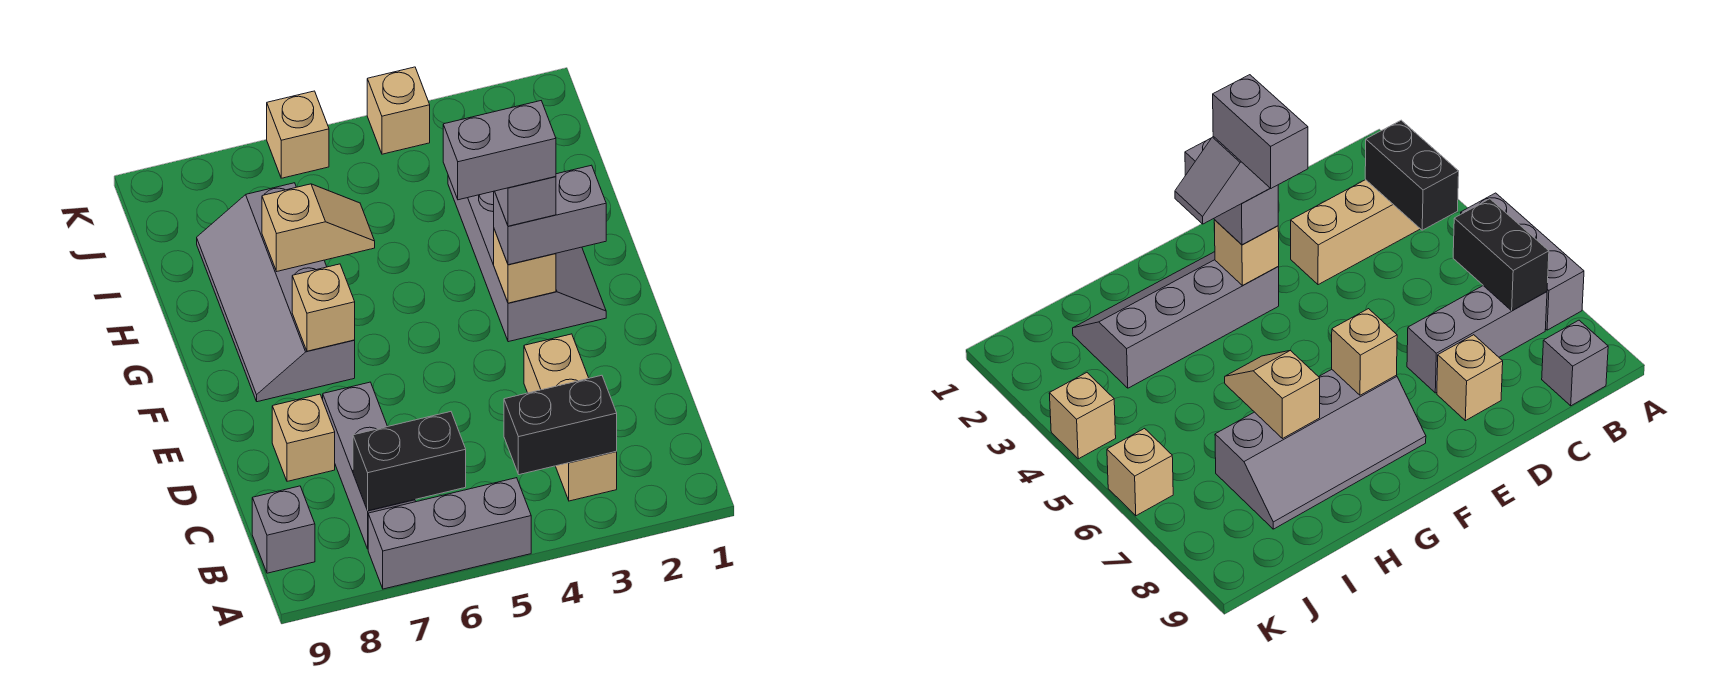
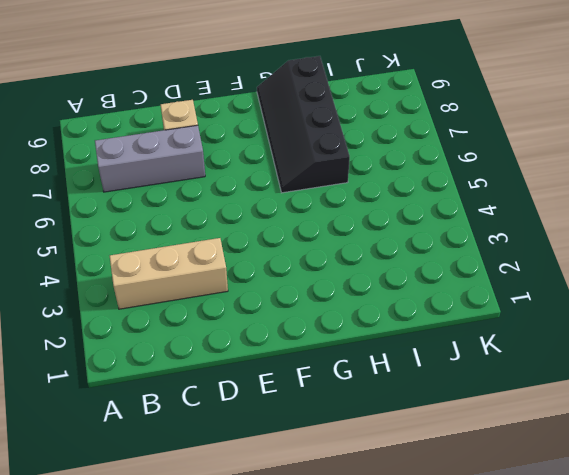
black slope G6:H9 level 1 top H -> grey slope F7:I8 level 1 top 7
none -> grey brick A5:A7 level 1
none -> grey brick B9 level 1
none -> grey slope F2:I3 level 1 top 3

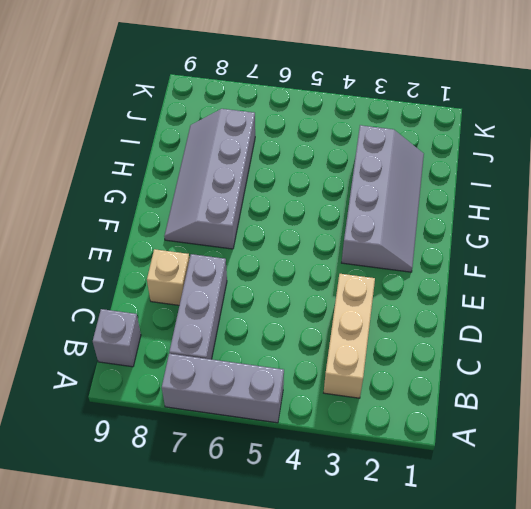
none -> tan brick K4 level 1
none -> tan brick K6 level 1
none -> black brick B3:B4 level 2

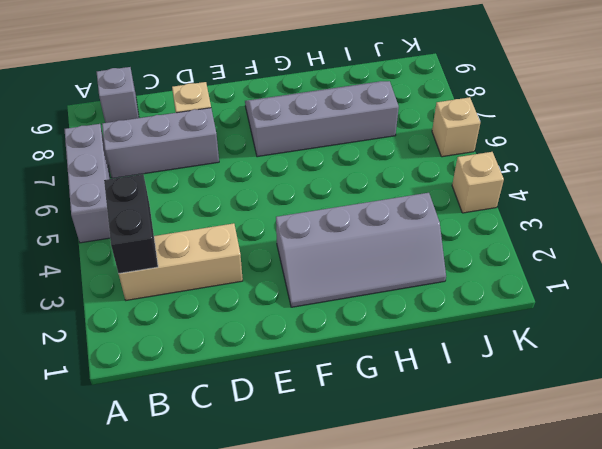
none -> black brick B6:B7 level 2
none -> tan brick F3 level 2
none -> tan brick F7 level 2

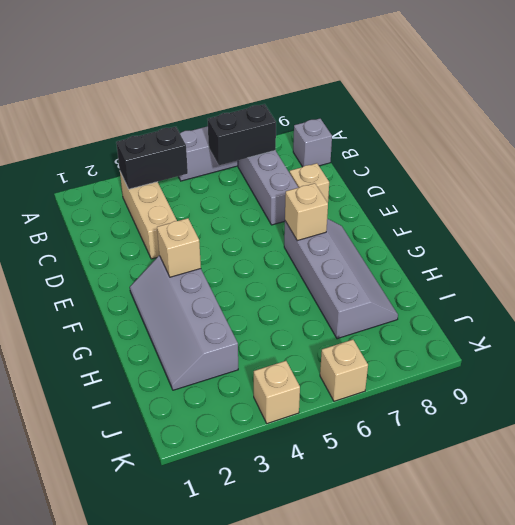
none -> tan slope H6:H7 level 2 top 7
none -> grey brick F2:F3 level 3
none -> grey slope F3:G3 level 4 top F

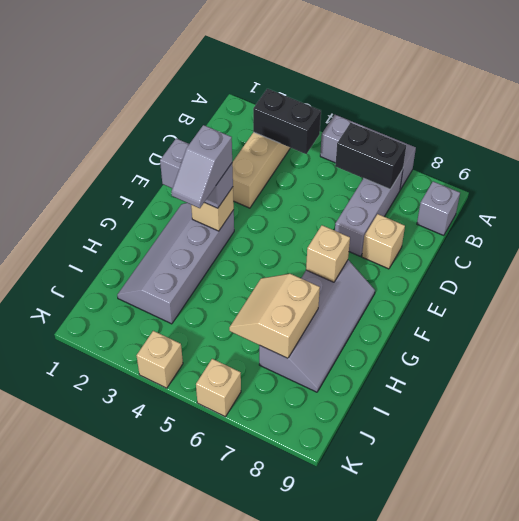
tan slope H6:I7 level 2 top 7 -> tan slope H6:H7 level 2 top 7
none -> grey brick F3:F4 level 5

